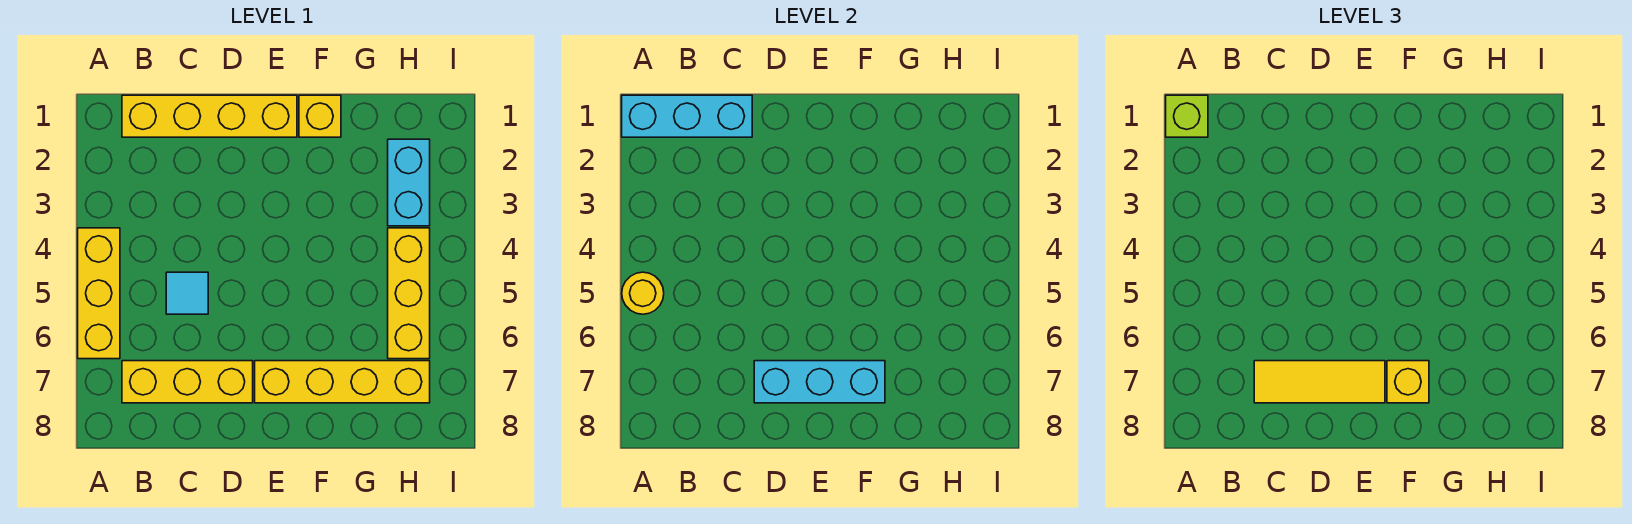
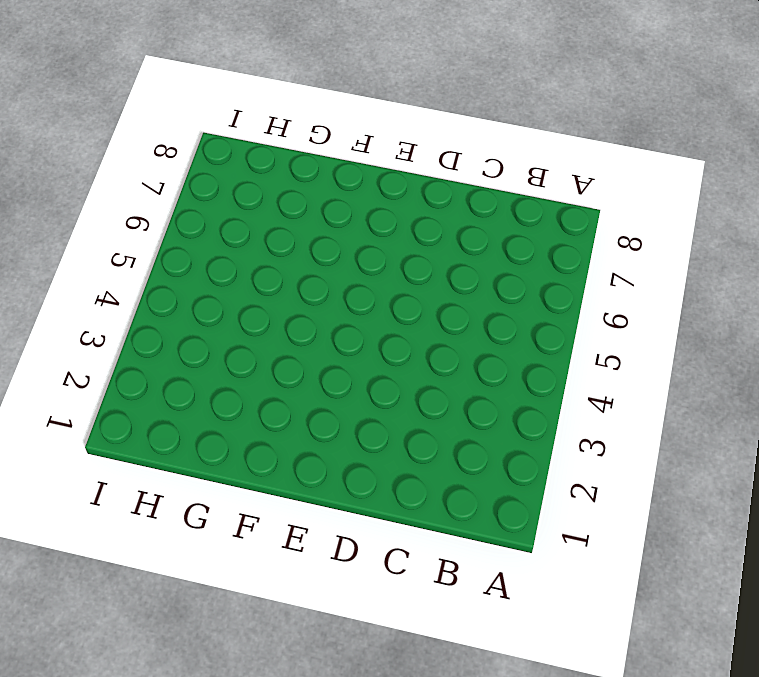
none -> yellow brick A4:A6 level 1
none -> yellow brick B1:E1 level 1
none -> yellow brick B7:D7 level 1

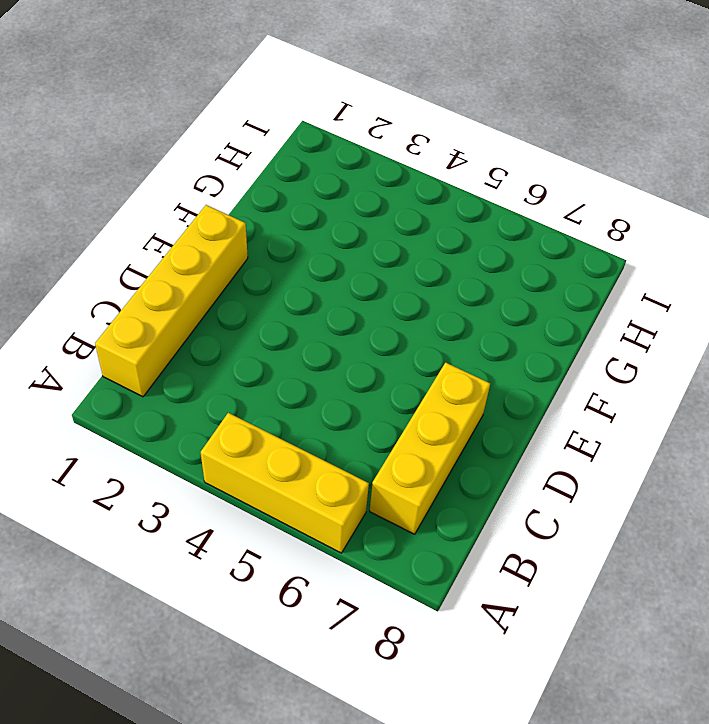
none -> cyan tile C5 level 1
none -> yellow brick E7:H7 level 1
none -> yellow brick F1 level 1

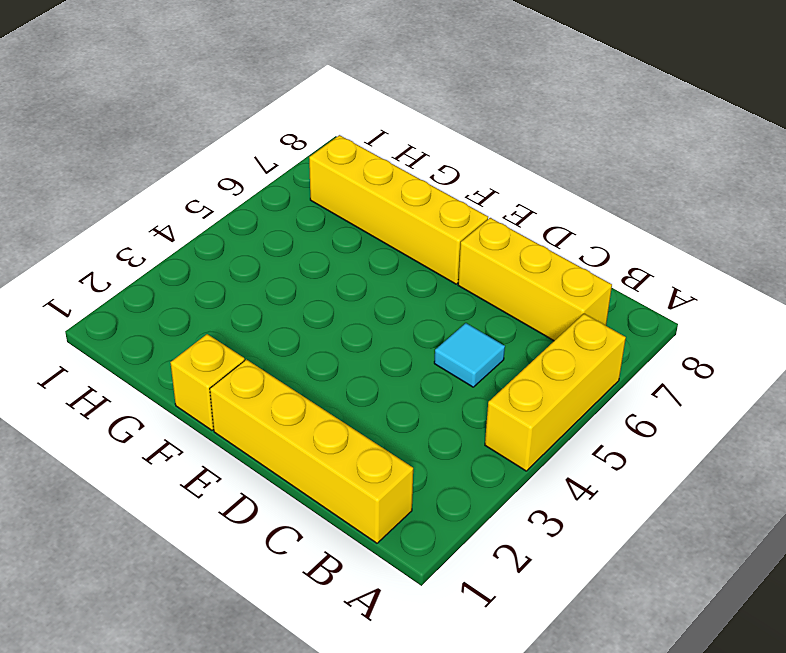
none -> cyan brick H2:H3 level 1
none -> yellow brick H4:H6 level 1
none -> cyan brick A1:C1 level 2

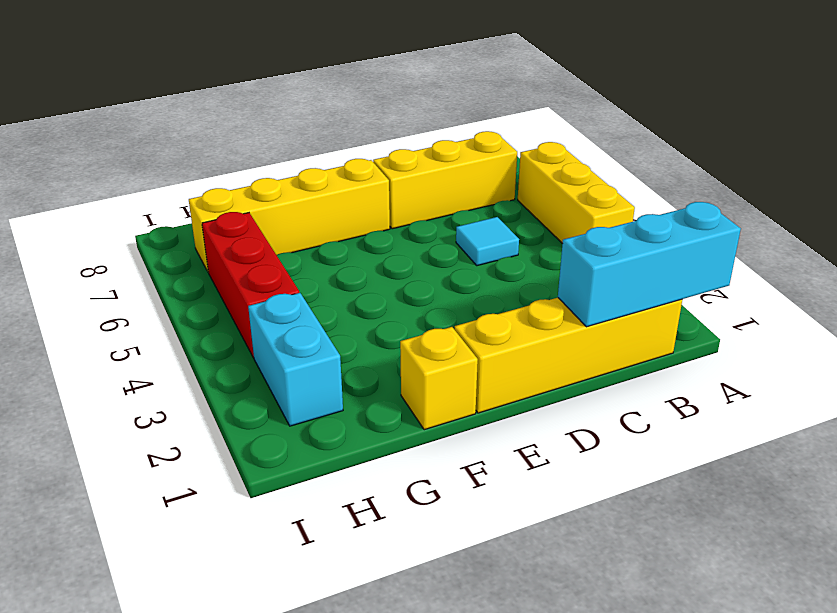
red brick H4:H6 level 1 -> yellow brick H4:H6 level 1
none -> yellow round brick A5 level 2
none -> cyan brick D7:F7 level 2
none -> lime brick A1 level 3

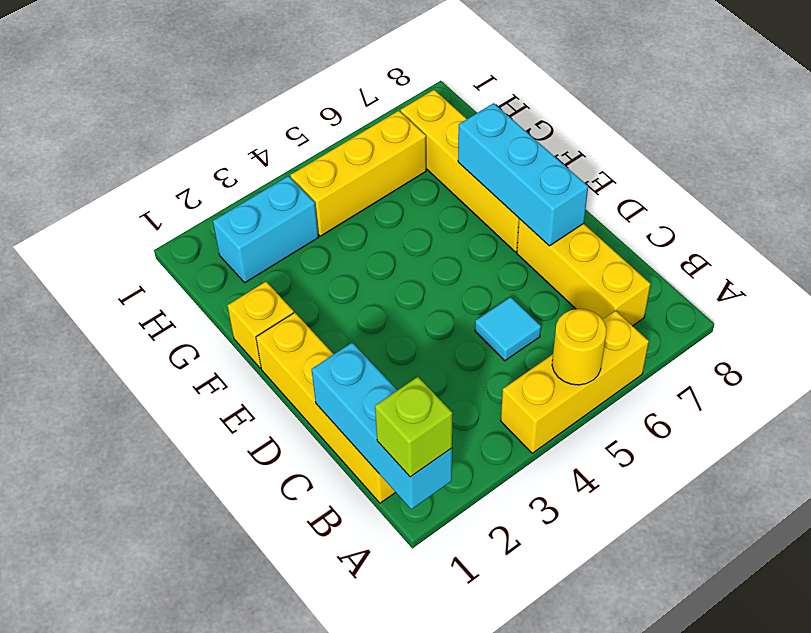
none -> yellow tile C7:E7 level 3
none -> yellow brick F7 level 3

